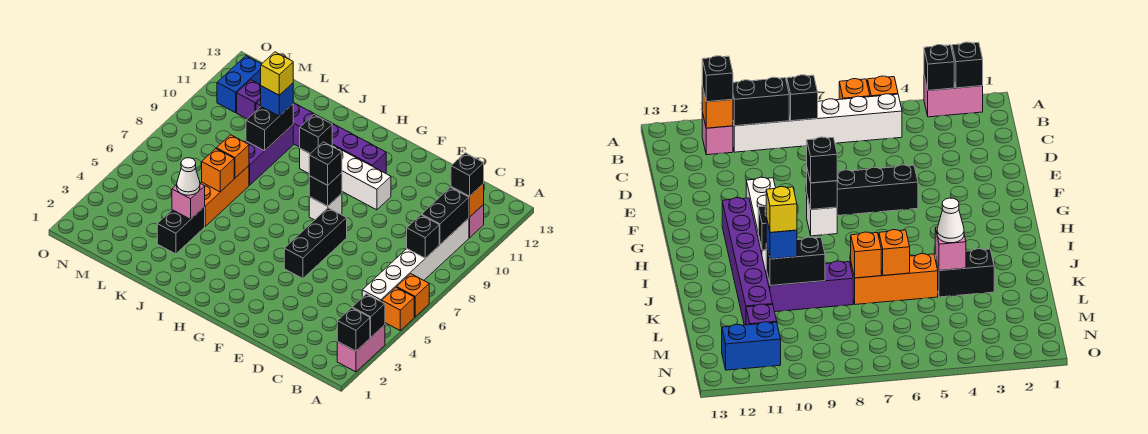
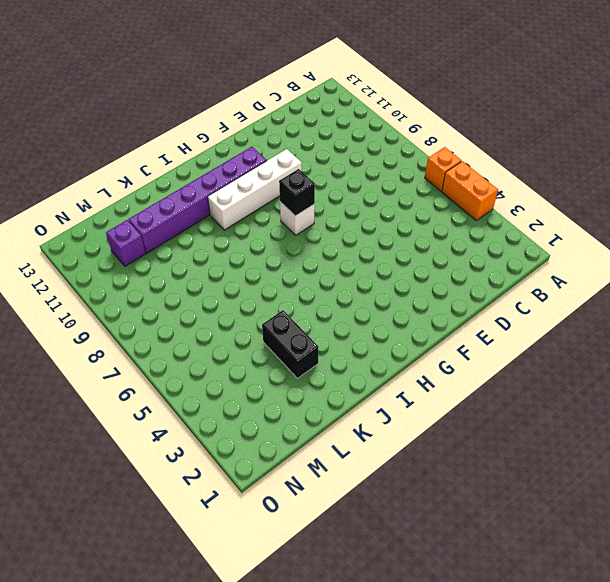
orange brick A4:A5 level 1 -> orange brick A5 level 1
none -> pink brick A2:A3 level 1
none -> white brick B5:B10 level 1
none -> pink brick B11 level 1
none -> black brick F5:F7 level 1

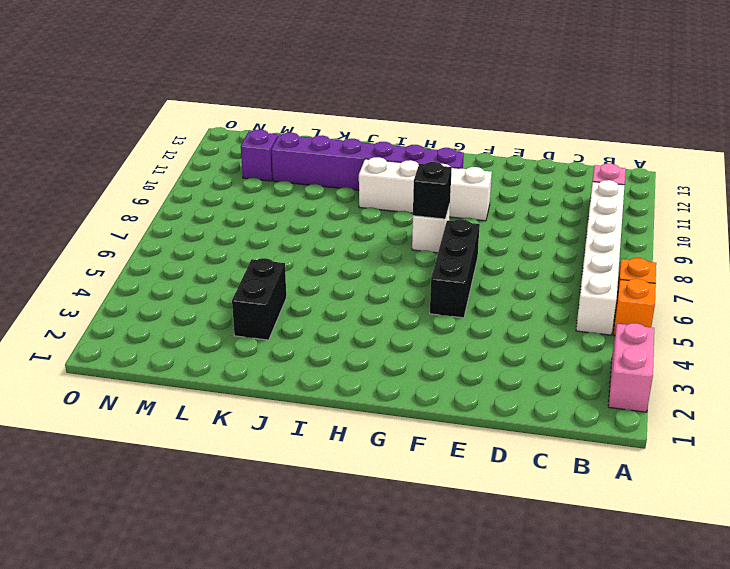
none -> orange brick K5:K7 level 1
none -> purple brick K8:K10 level 1
none -> blue brick N11:N12 level 1
none -> black brick A2 level 2

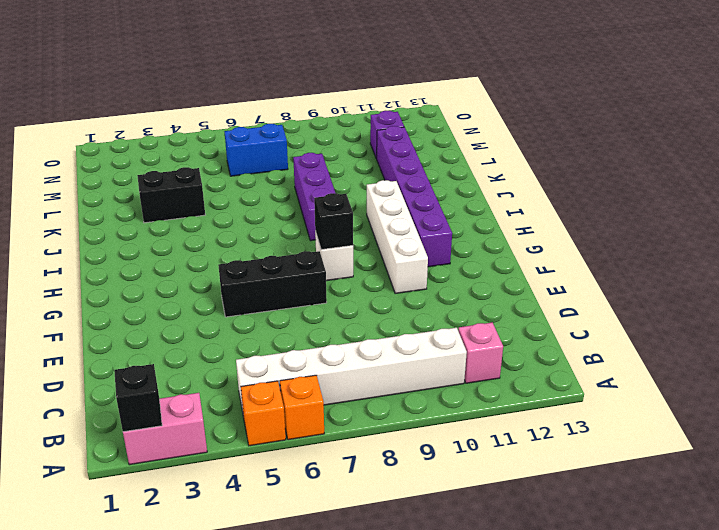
purple brick I8:K8 level 1 -> purple brick K8:K10 level 1
blue brick M6:M7 level 1 -> blue brick N11:N12 level 1
none -> orange brick K5:K7 level 1
none -> black brick A3 level 2
none -> black brick B8 level 2
none -> black brick B9:B10 level 2

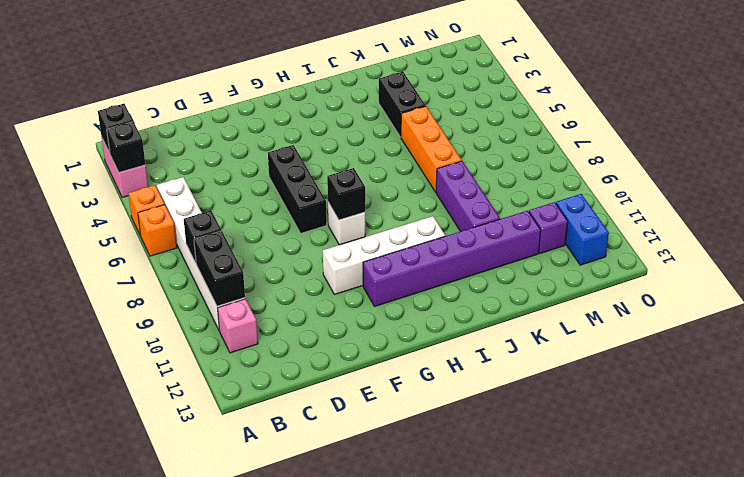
none -> orange brick B11 level 2
none -> black brick I10 level 2
none -> pink brick K4 level 2
none -> orange brick K6 level 2

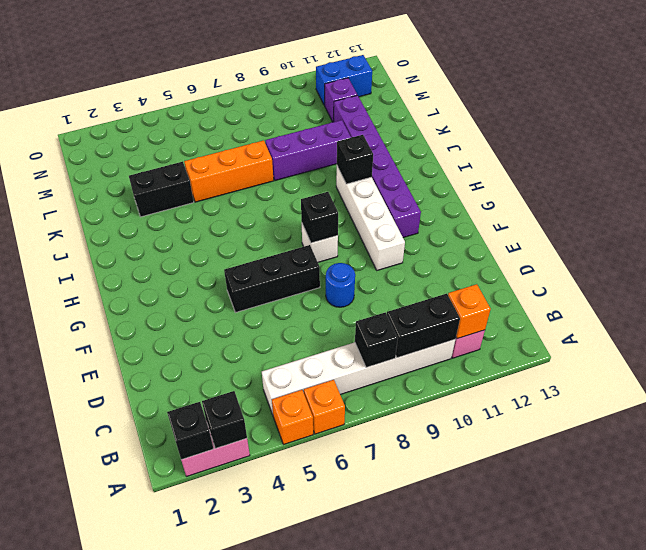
blue round brick E8 level 1 -> none
none -> pink brick K4 level 2
none -> orange brick K6 level 2
none -> orange brick K7 level 2
none -> black brick K9:K10 level 2

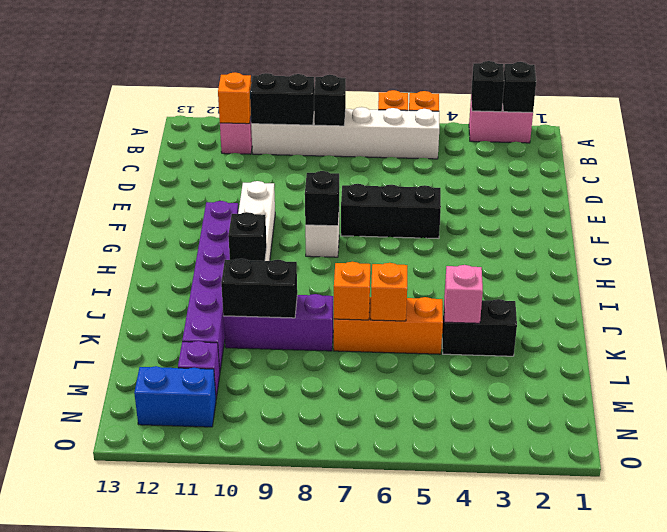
none -> black brick B11 level 3
none -> black brick G8 level 3
none -> white cone K4 level 3
none -> blue brick K10 level 3

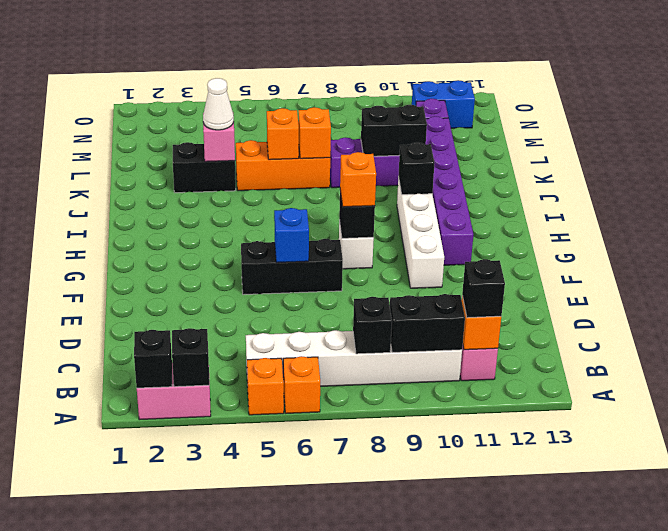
blue brick F6 level 2 -> blue brick K10 level 3
orange brick G8 level 3 -> black brick G8 level 3
none -> yellow brick K10 level 4

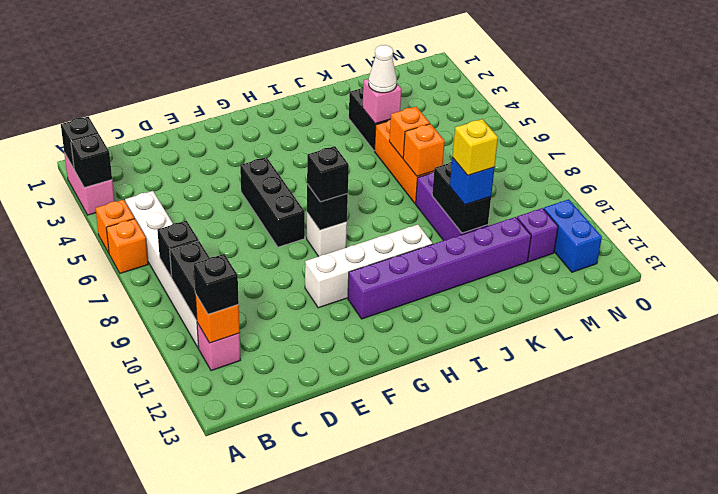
none -> black brick I10 level 2

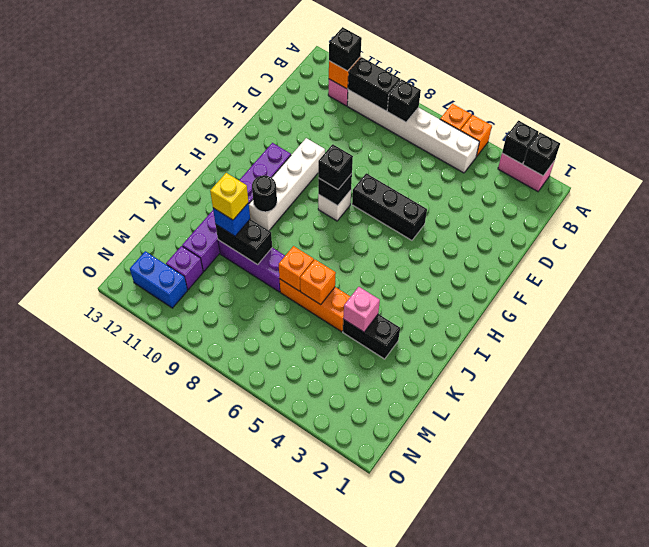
black round brick I10 level 2 -> black brick I10 level 2
none -> white cone K4 level 3

